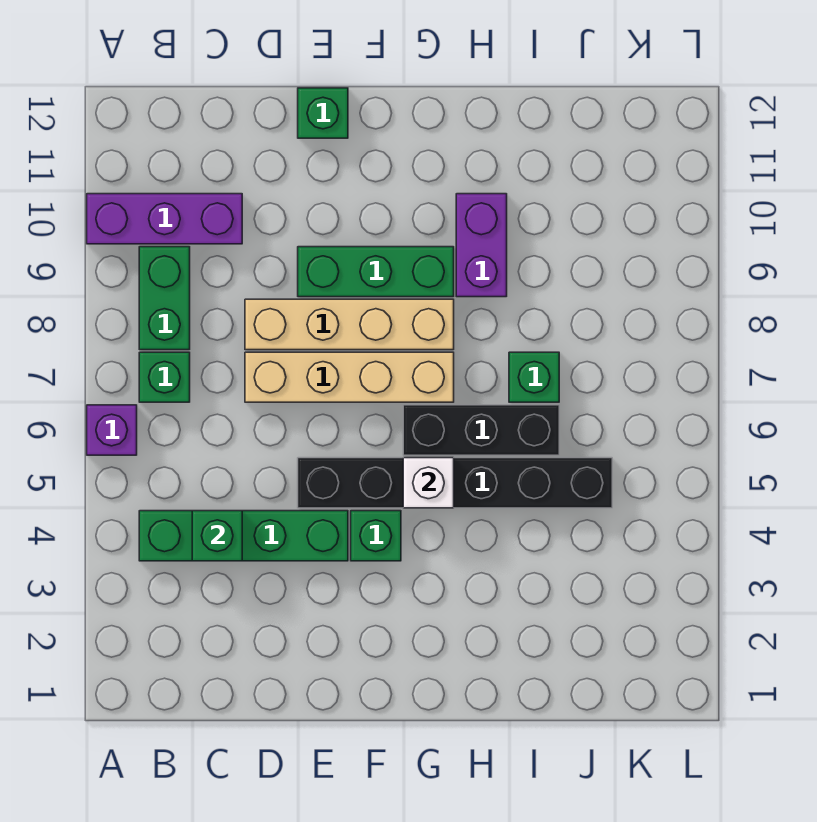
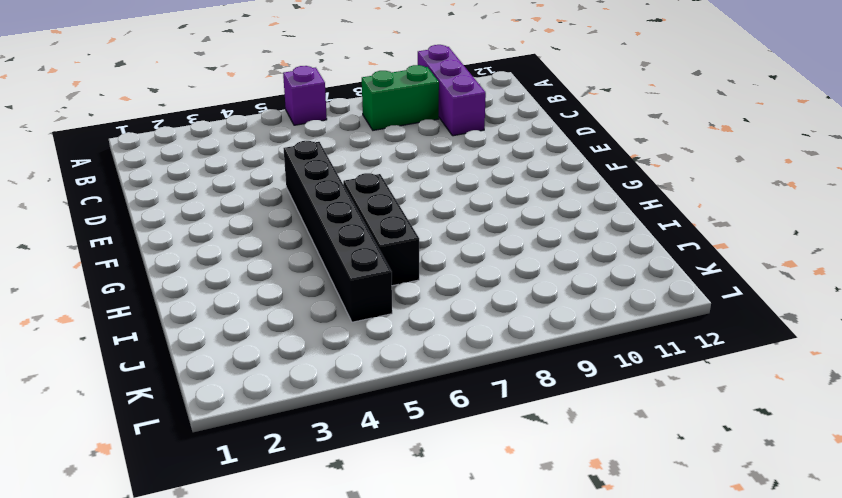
none -> green brick B4:E4 level 1
none -> green brick B7 level 1
none -> tan brick D7:G7 level 1

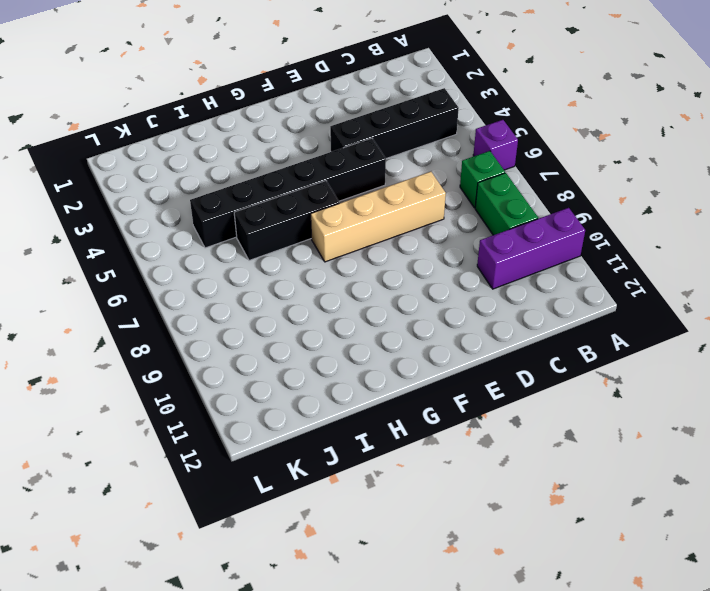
black brick B4:E4 level 1 -> green brick B4:E4 level 1
none -> tan brick D8:G8 level 1
none -> green brick E9:G9 level 1
none -> green brick E12 level 1

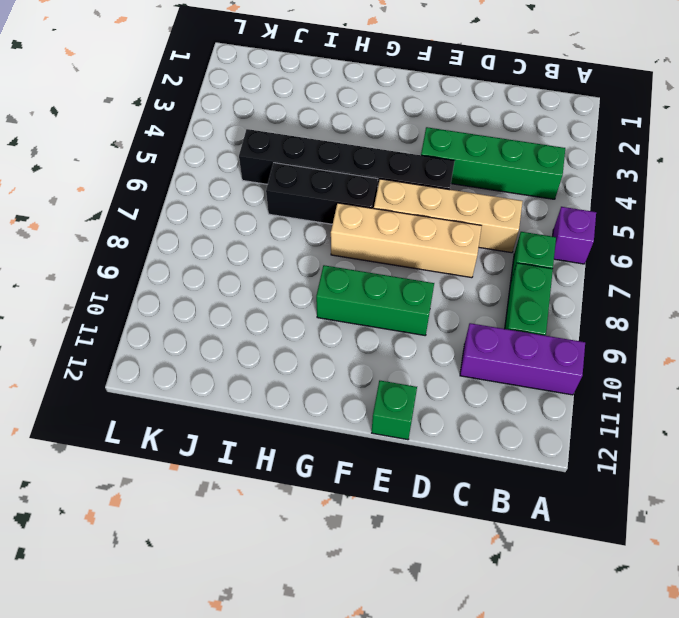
tan brick C6:F6 level 1 -> tan brick D8:G8 level 1
none -> green brick F4 level 1
none -> purple brick H9:H10 level 1
none -> green brick I7 level 1

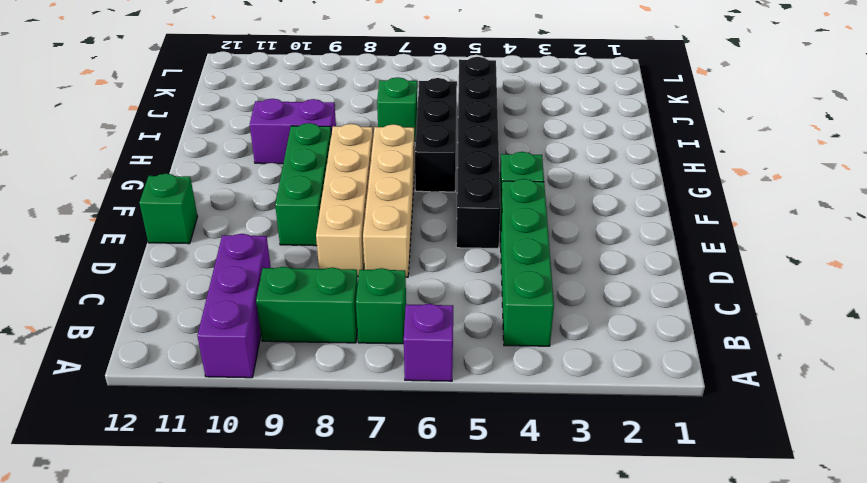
none -> green brick C4 level 2
none -> white brick G5 level 2

